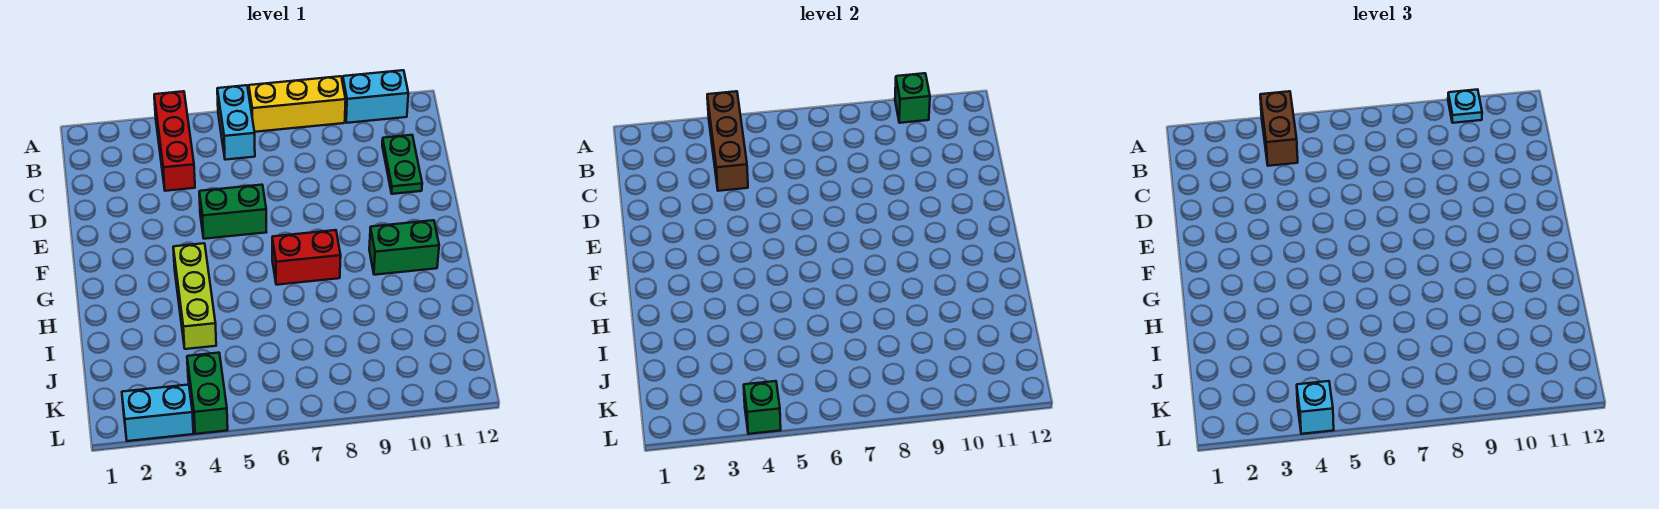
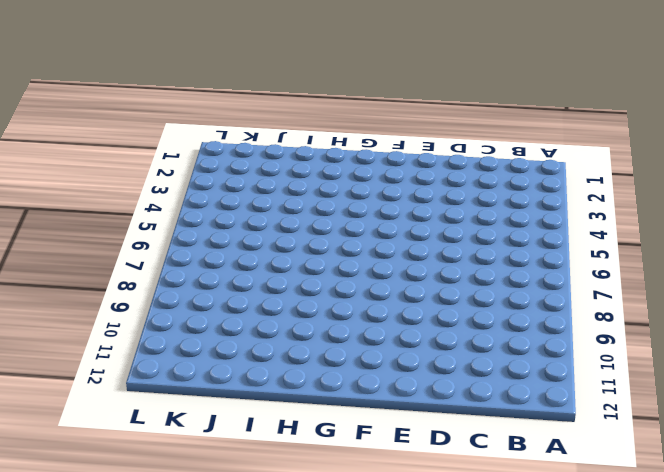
none -> red brick A4:C4 level 1
none -> cyan brick A6:B6 level 1
none -> yellow brick A7:A9 level 1

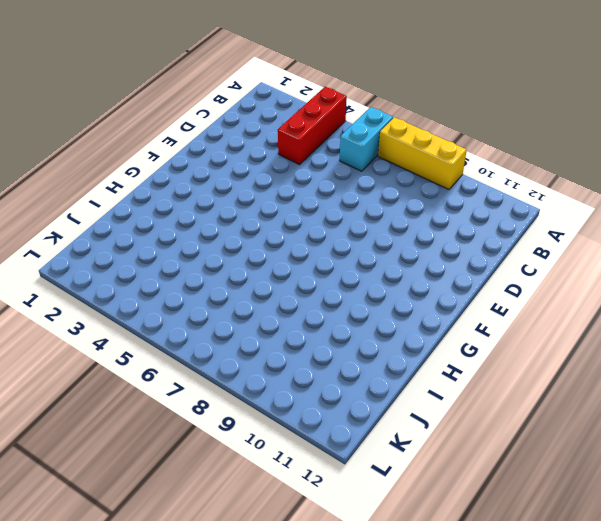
none -> cyan brick A10:A11 level 1
none -> green plate C11:D11 level 1
none -> green brick E5:E6 level 1

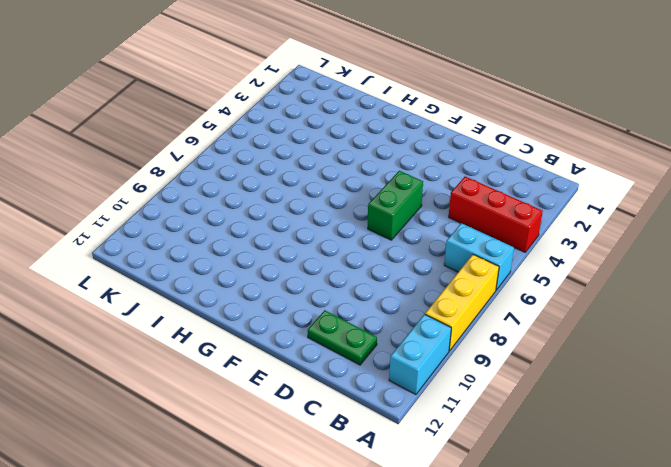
none -> lime brick G4:I4 level 1
none -> red brick G7:G8 level 1
none -> green brick G10:G11 level 1

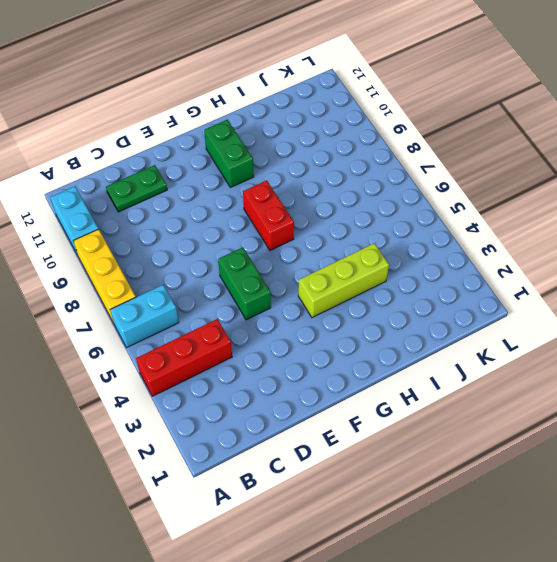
none -> green brick K4:L4 level 1
none -> cyan brick L2:L3 level 1
none -> brown brick A4:C4 level 2

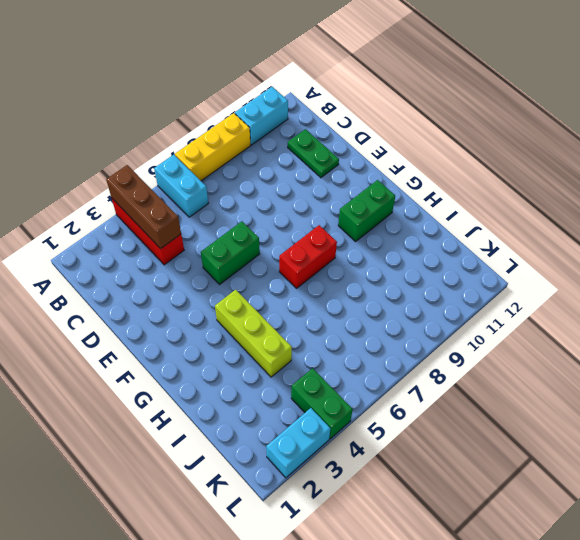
none -> green brick A10 level 2
none -> green brick L4 level 2
none -> brown brick A4:B4 level 3

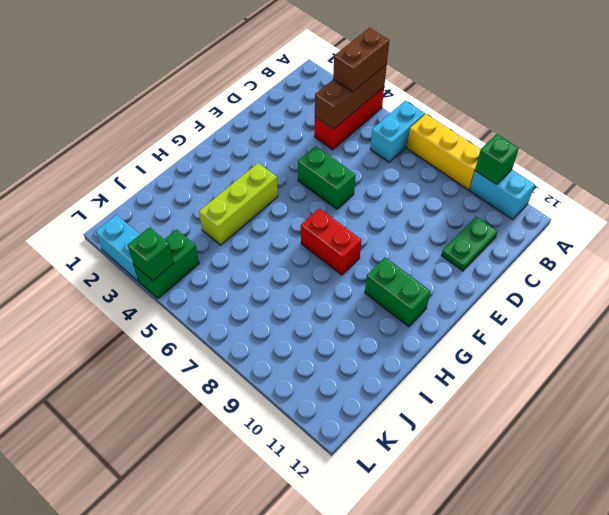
none -> cyan plate A10 level 3
none -> cyan brick L4 level 3

